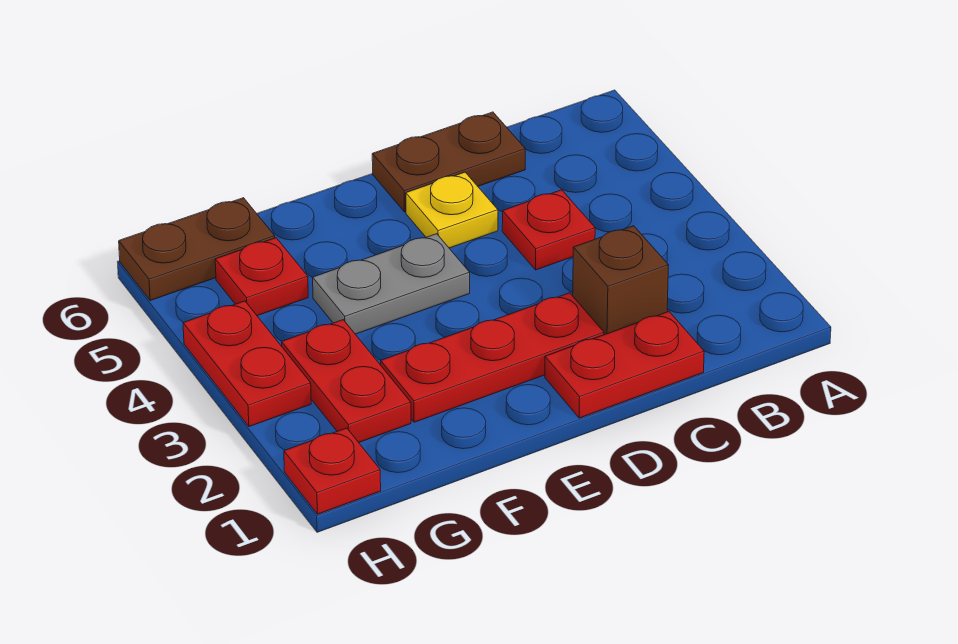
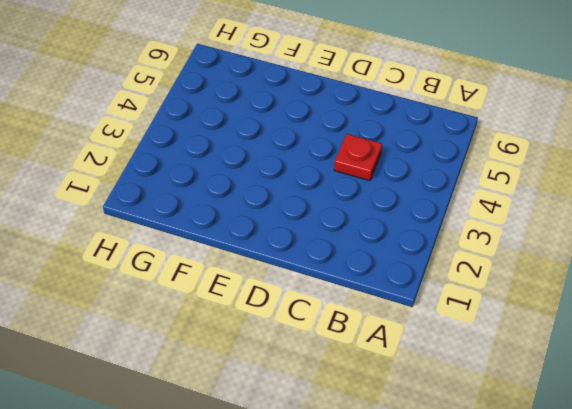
none -> red plate C1:D1 level 1
none -> brown brick C2 level 1
none -> brown plate C6:D6 level 1

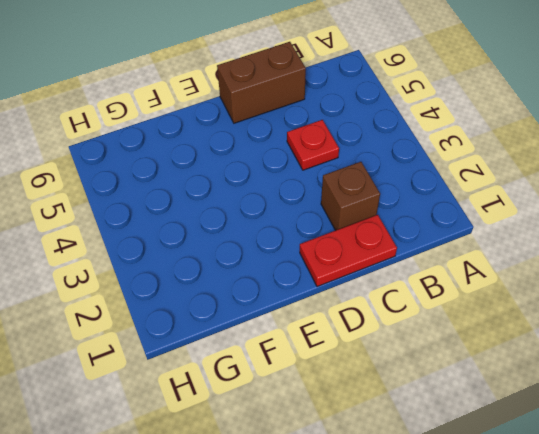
brown brick C6:D6 level 1 -> brown plate C6:D6 level 1
none -> red plate D2:F2 level 1
none -> yellow plate D5 level 1
none -> grey plate E4:F4 level 1

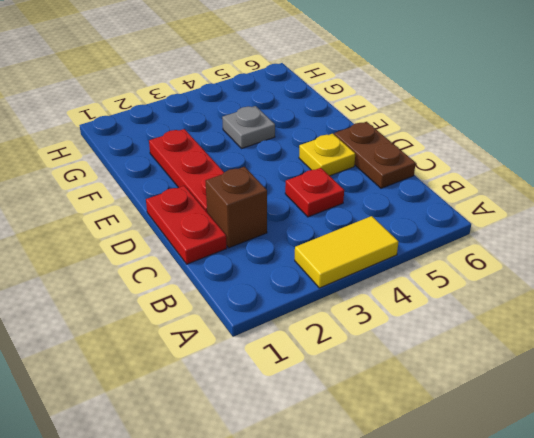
yellow tile A3:A4 level 1 -> none
grey plate F4 level 1 -> grey plate E4:F4 level 1
none -> red plate G2:G3 level 1
none -> red plate G5 level 1
none -> brown plate G6:H6 level 1

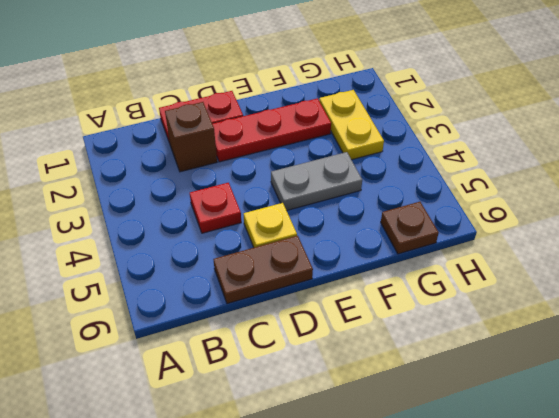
yellow plate G2:G3 level 1 -> red plate G2:G3 level 1
brown plate G6 level 1 -> brown plate G6:H6 level 1
none -> red plate G5 level 1
none -> red plate H1 level 1
none -> red plate H3:H4 level 1

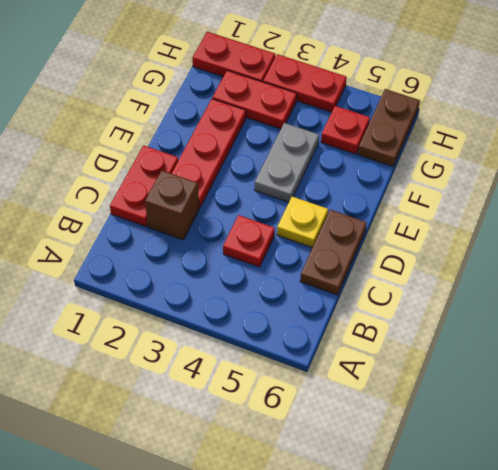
red plate H1:H2 level 1 -> red plate H1 level 1

